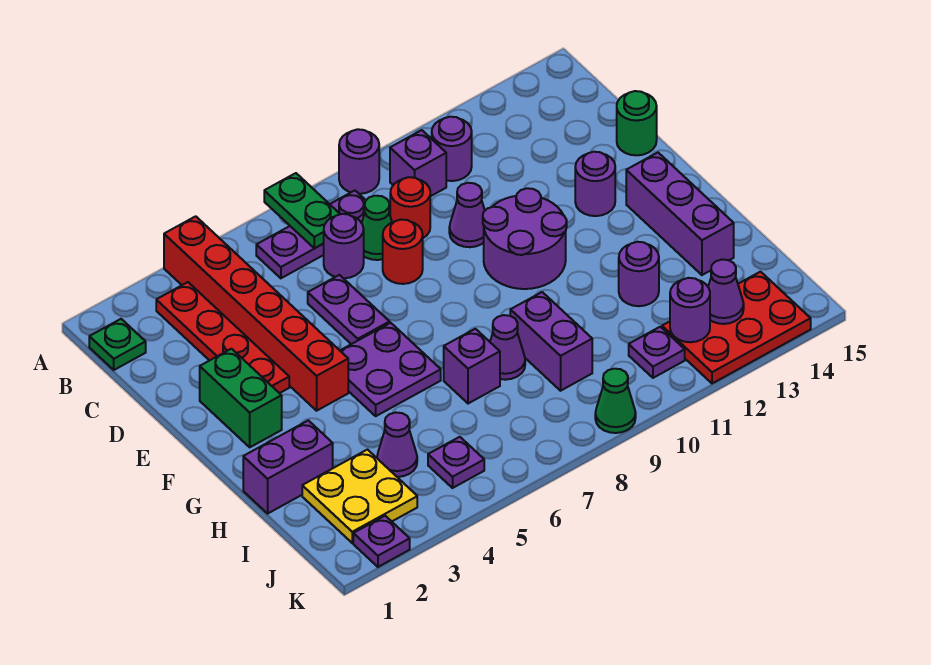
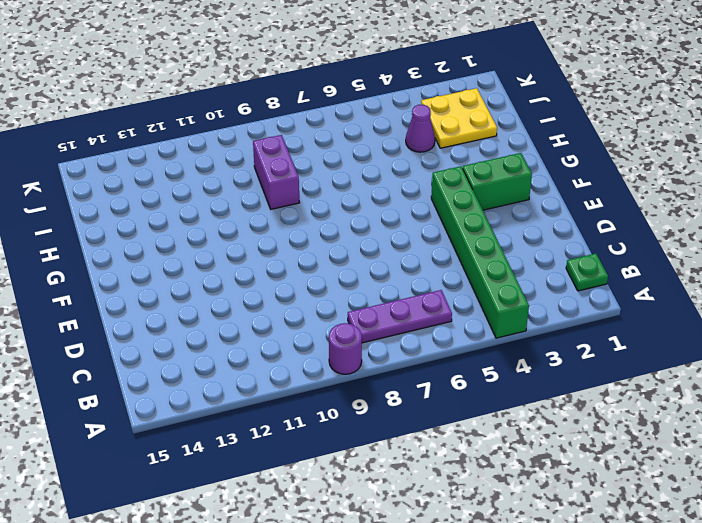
green brick A4:F4 level 1 -> red brick A4:F4 level 1
green brick F2:F3 level 1 -> green brick E2:F2 level 1
none -> red plate B3:E3 level 1
none -> purple brick B10 level 1
none -> purple round brick B11 level 1
none -> purple round brick C7 level 1

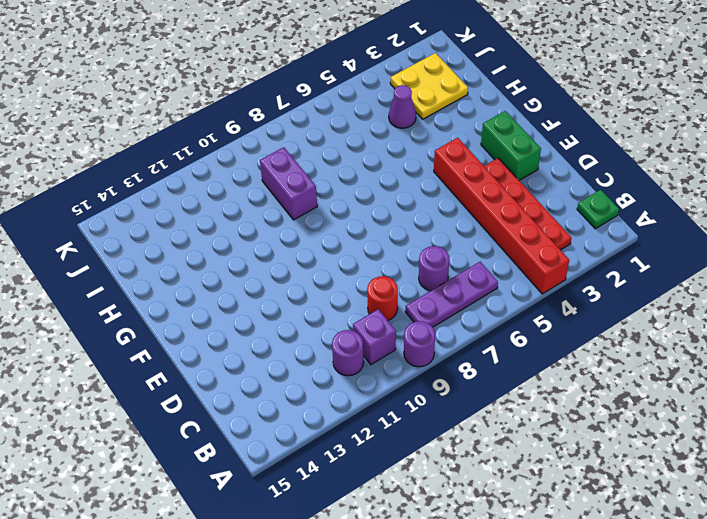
none -> green cone C8 level 1
none -> purple plate D6:E6 level 1
none -> red round brick D8 level 1
none -> purple cone D10 level 1

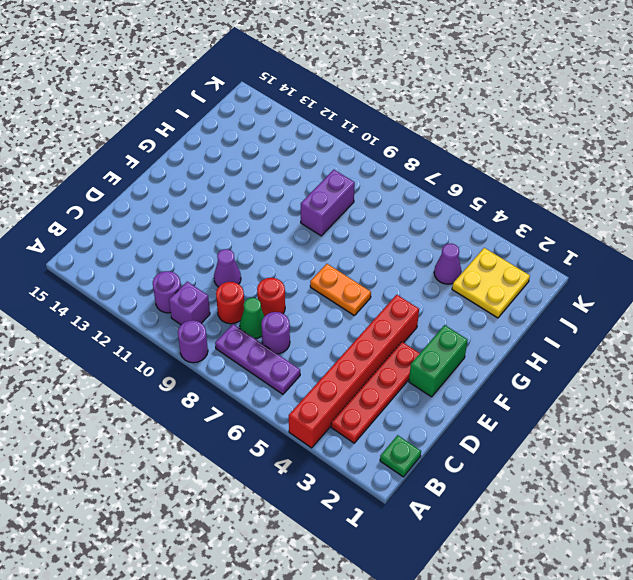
orange plate F6:F7 level 1 -> purple plate F5:G6 level 1
none -> purple plate D6:E6 level 1
none -> green round brick D15 level 1
none -> purple round brick E10:F11 level 1
none -> purple round brick E13 level 1

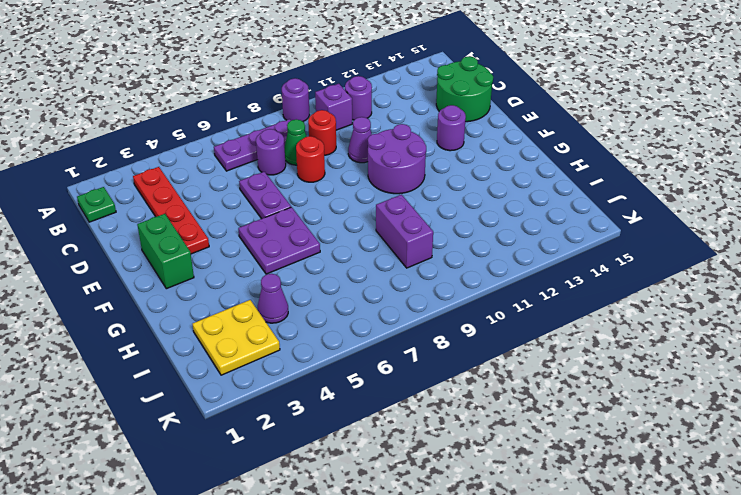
green round brick C14:D15 level 1 -> green round brick D15 level 1
none -> red brick A4:F4 level 1
none -> purple brick F14:H14 level 1
none -> purple brick H1:H2 level 1
none -> purple brick H7 level 1

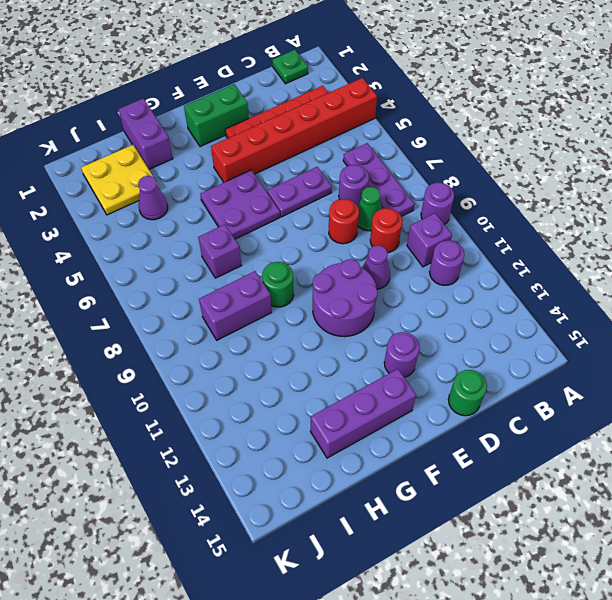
green round brick G9 level 1 -> none
none -> purple cone H8 level 1
none -> purple round brick H12 level 1
none -> purple plate J5 level 1
none -> purple plate J11 level 1

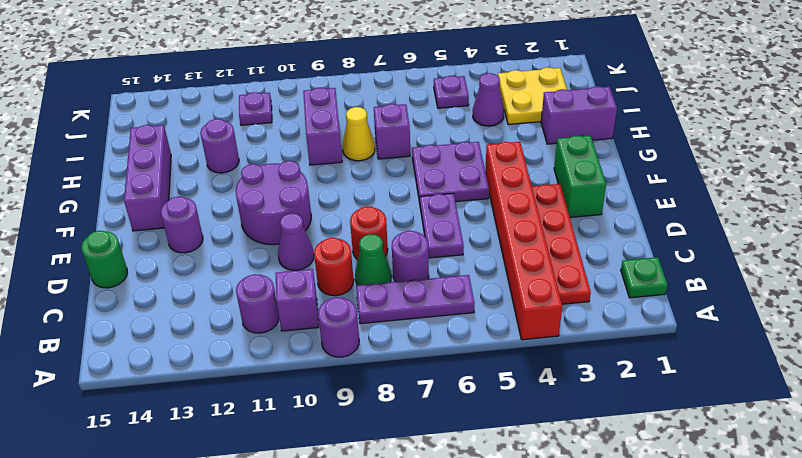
yellow cone H8 level 1 -> purple cone H8 level 1
none -> red plate J12:K14 level 1
none -> purple plate K2 level 1
none -> green cone K9 level 1
none -> green plate A7:B7 level 2

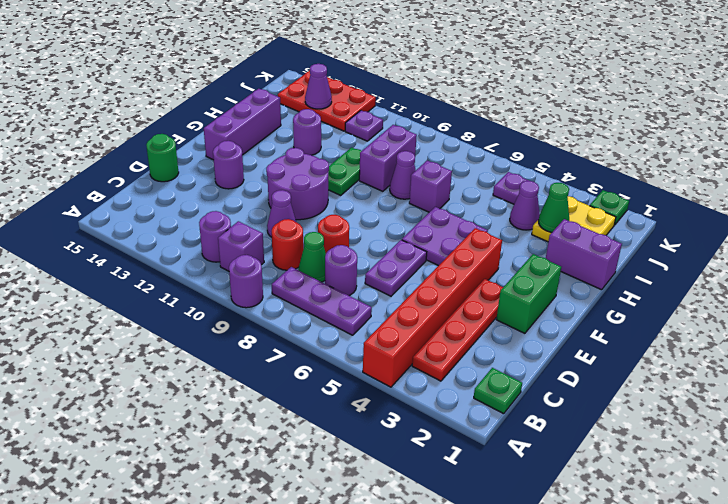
green plate G10:H10 level 1 -> green plate A7:B7 level 2
green cone I3 level 2 -> green cone K9 level 1
green plate K2 level 1 -> purple plate K2 level 1
none -> purple round brick J12 level 2

